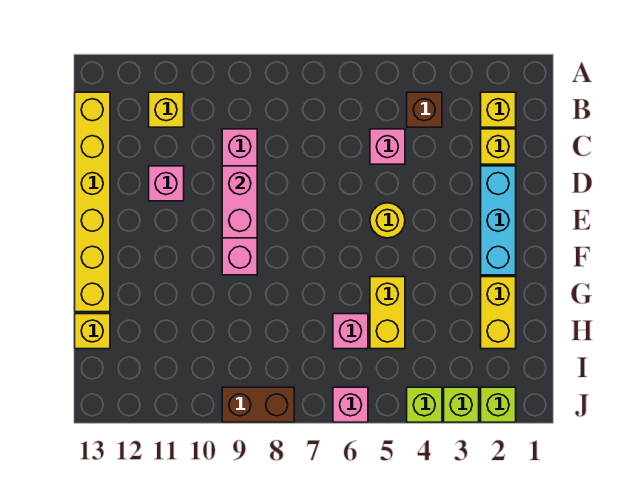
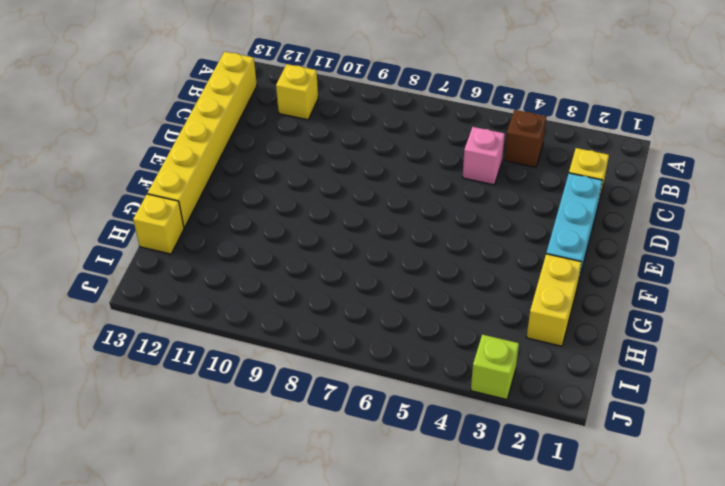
none -> yellow brick B2 level 1
none -> pink brick C9:F9 level 1
none -> pink brick D11 level 1

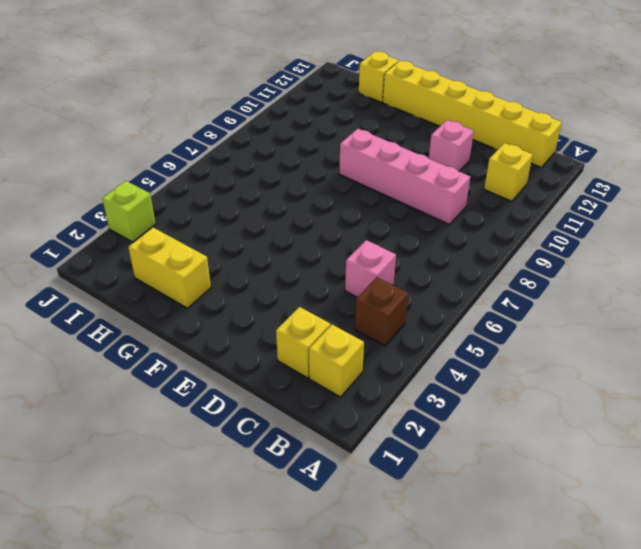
none -> cyan brick D2:F2 level 1
none -> yellow round brick E5 level 1
none -> yellow brick G5:H5 level 1

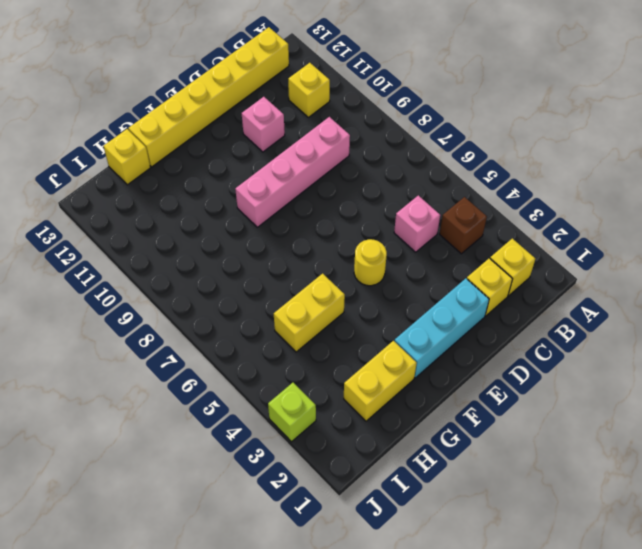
none -> pink brick H6 level 1
none -> lime brick J2 level 1
none -> lime brick J4 level 1

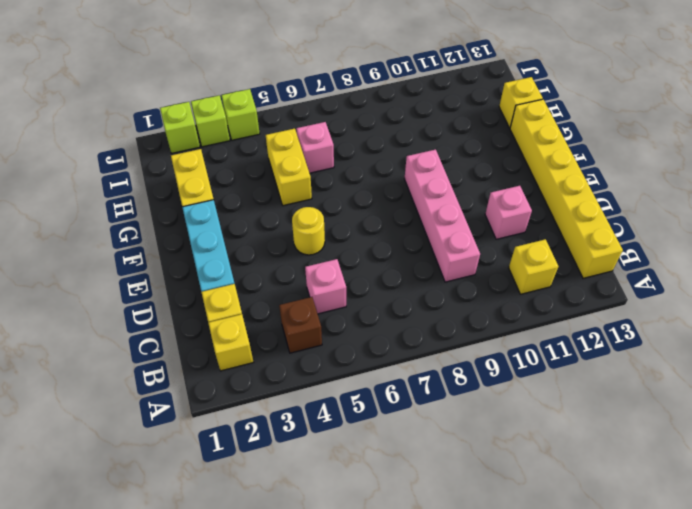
none -> pink brick J6 level 1
none -> brown brick J8:J9 level 1
none -> pink brick D9:E9 level 2

